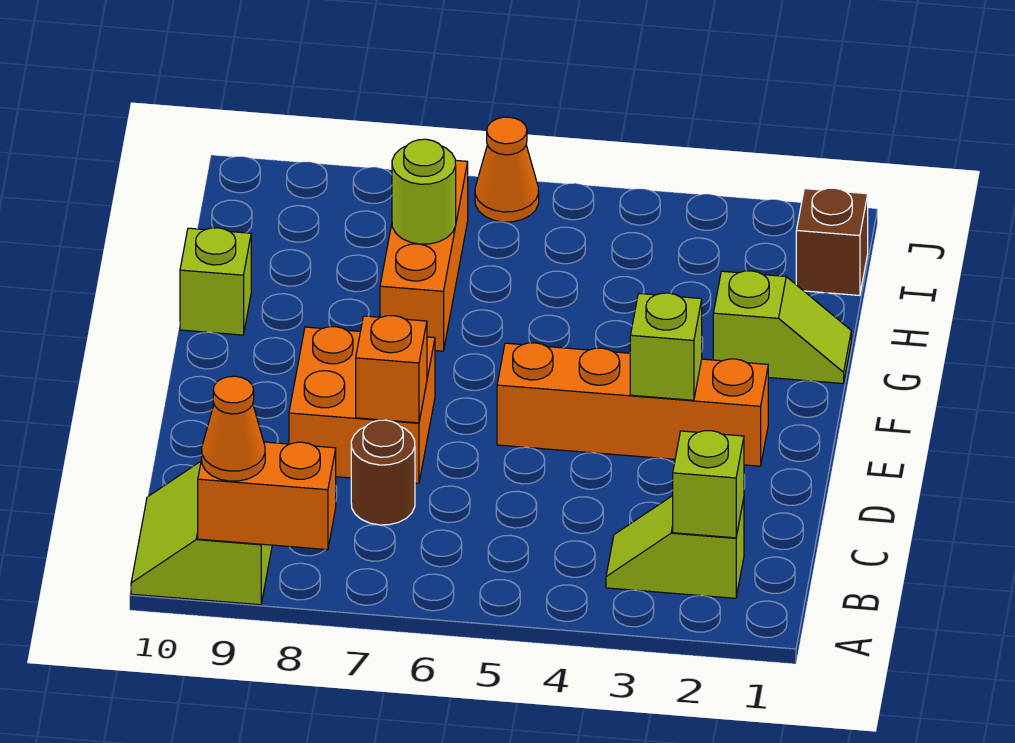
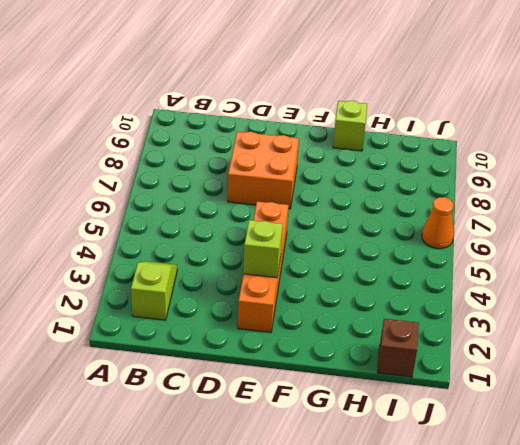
none -> lime slope A9:B10 level 1 top 9
none -> brown round brick C7 level 1
none -> lime slope G1:G2 level 1 top 2

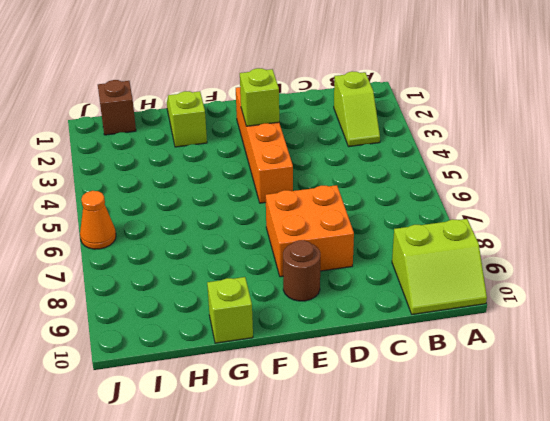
brown round brick E9 level 1 -> brown round brick C7 level 1
none -> orange brick G7:I7 level 1
none -> orange brick A8:A9 level 2
none -> lime brick B2 level 2

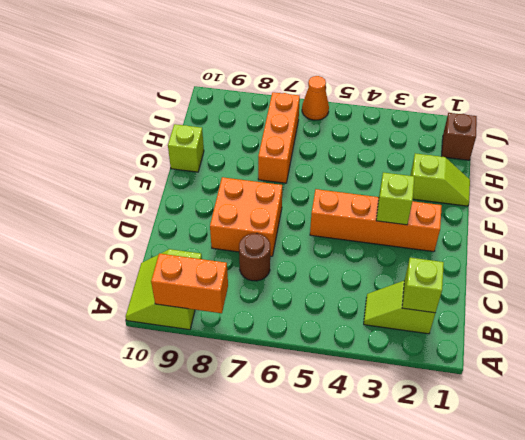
none -> orange brick D7 level 2
none -> lime round brick H7 level 2
none -> orange cone A9 level 3

